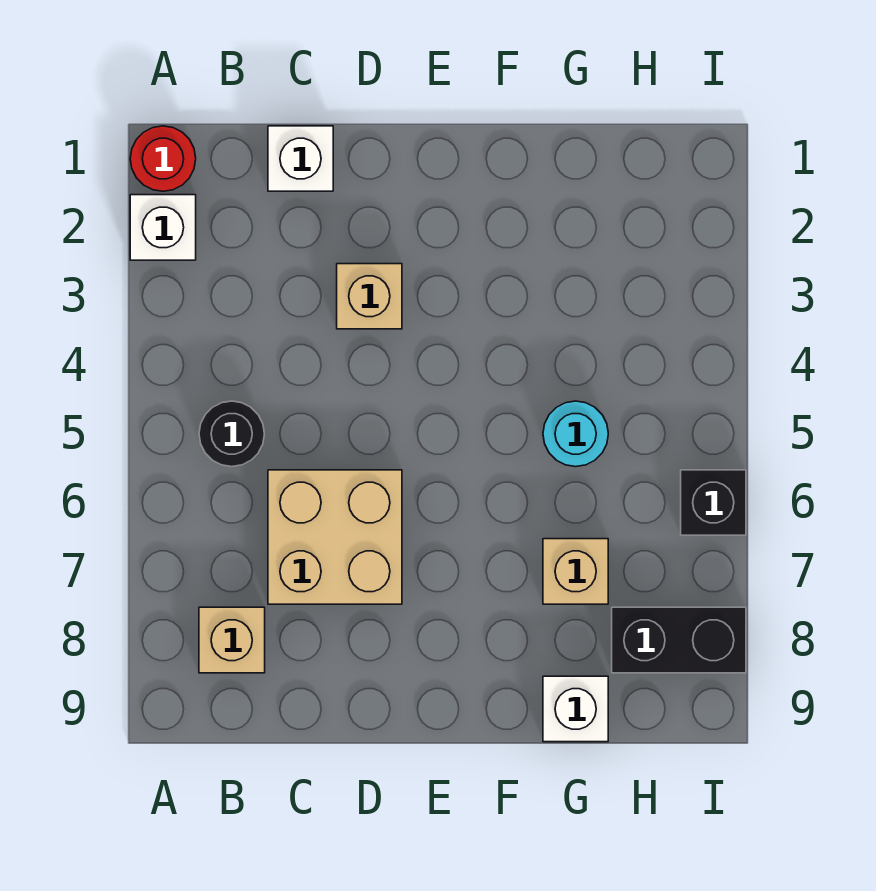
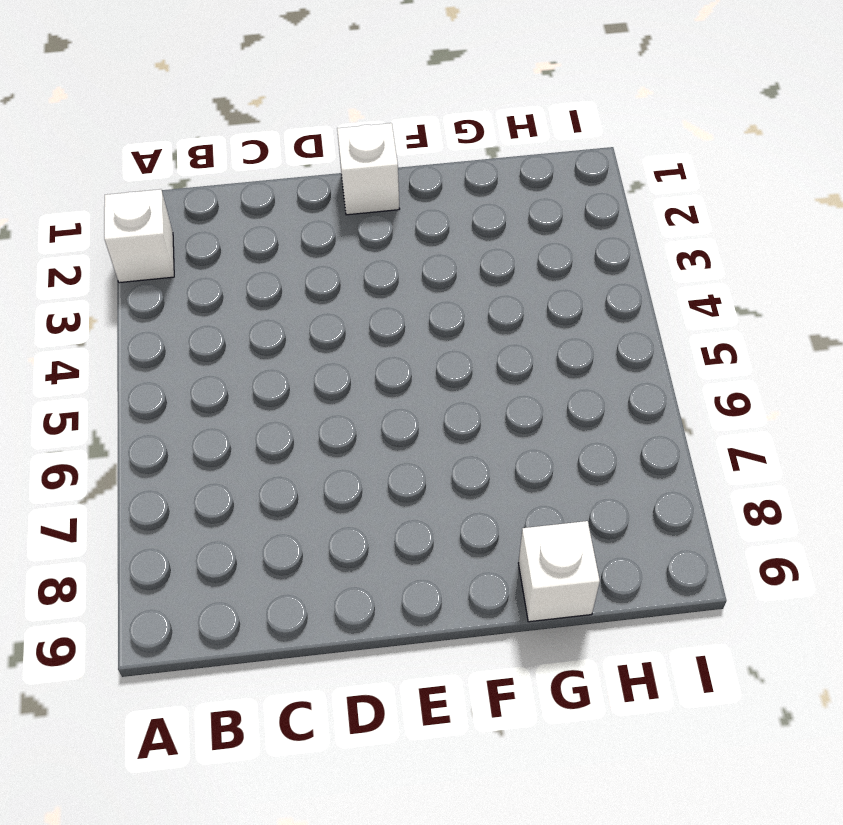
white brick E1 level 1 -> white brick C1 level 1
none -> red round brick A1 level 1
none -> black round brick B5 level 1
none -> tan brick B8 level 1

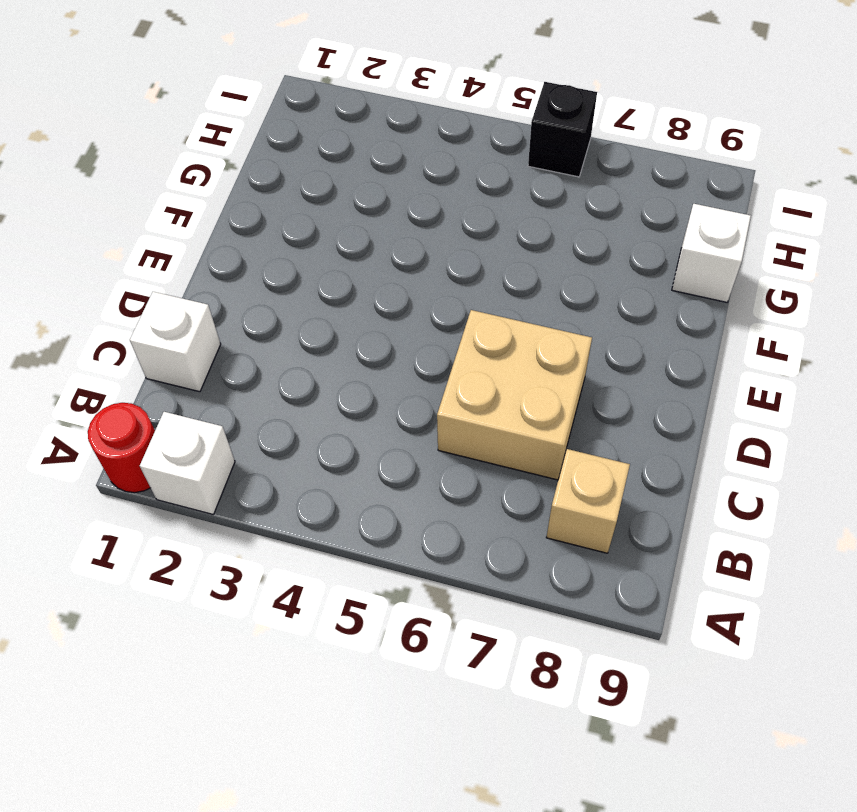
none -> black round brick B5 level 1
none -> tan brick D3 level 1
none -> cyan round brick G5 level 1

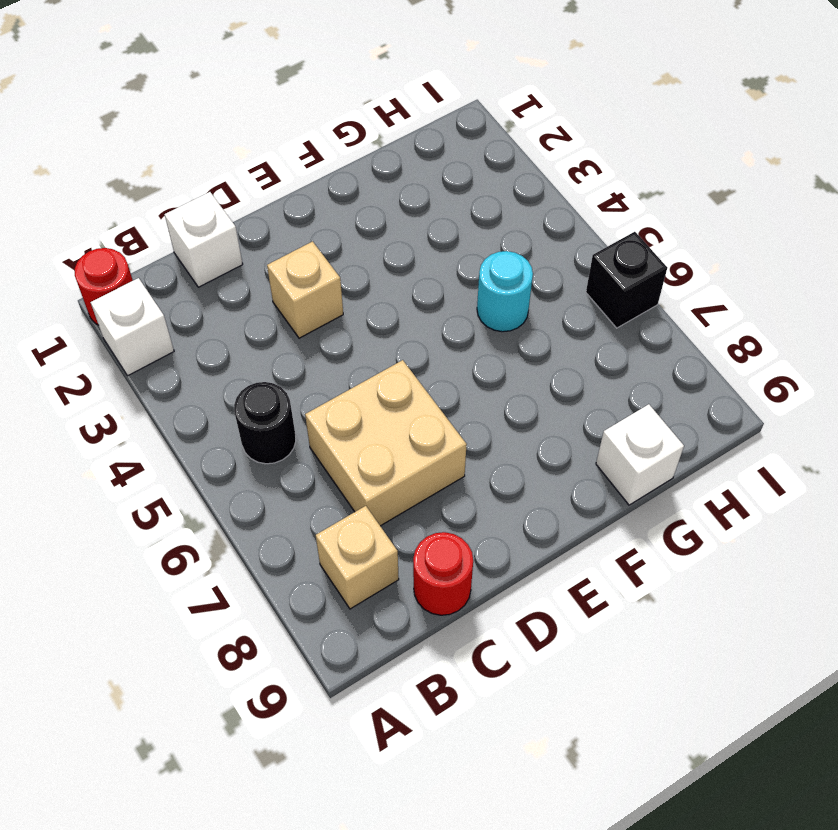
red round brick C9 level 1 -> none
none -> tan brick G7 level 1
none -> black brick H8:I8 level 1

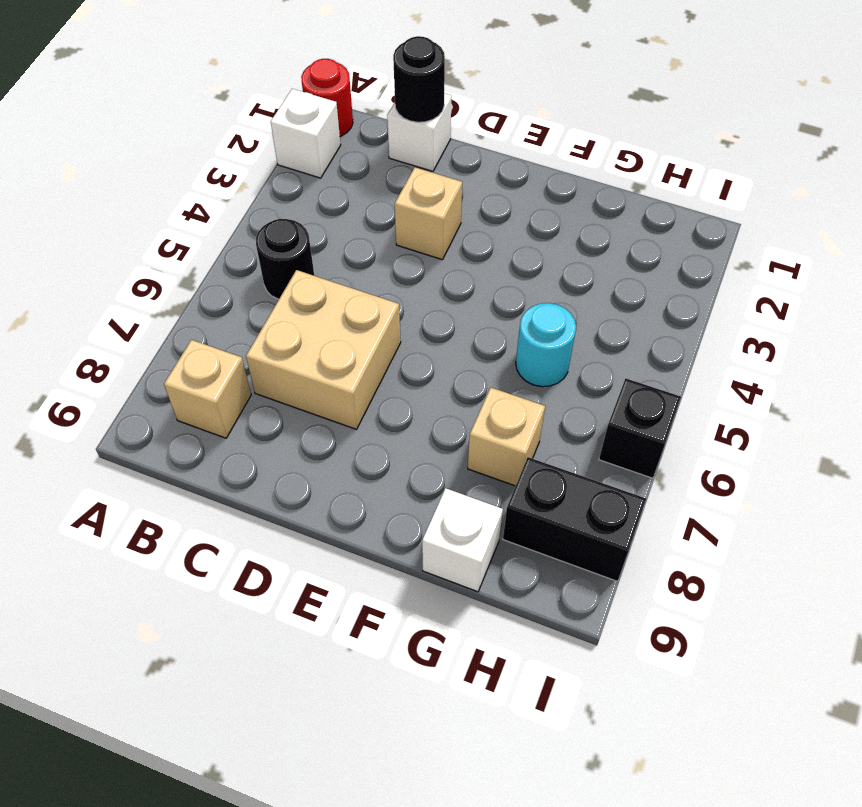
black round brick C1 level 2 -> none

